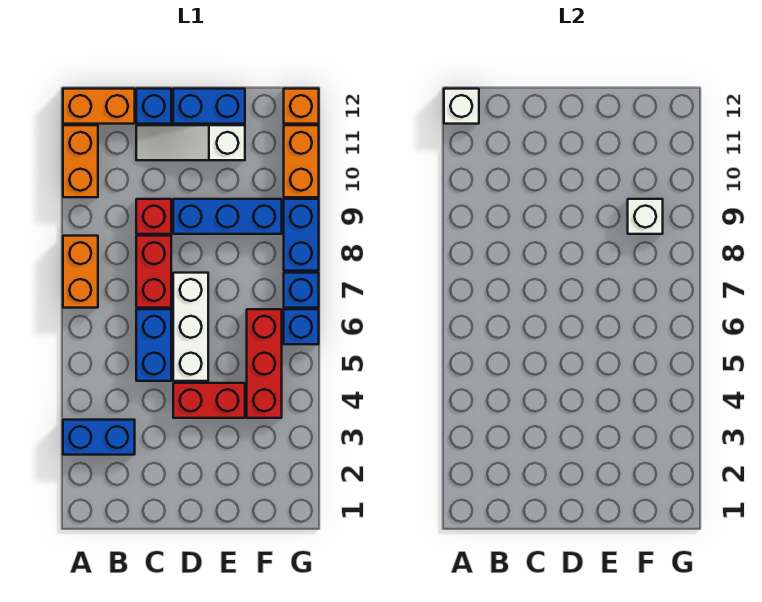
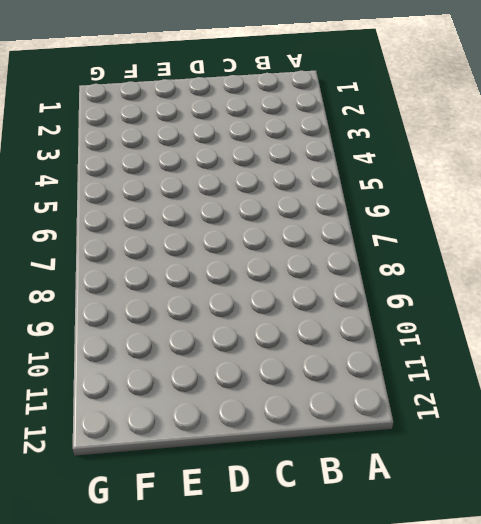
none -> blue brick A3:B3 level 1
none -> orange brick A7:A8 level 1
none -> orange brick A10:A11 level 1

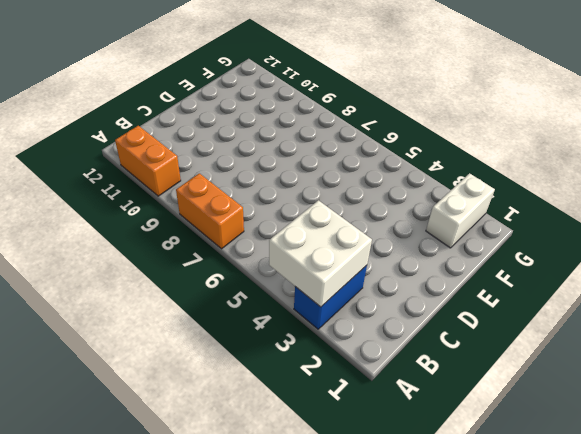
white brick A3:B4 level 2 -> none
white brick F2:G2 level 1 -> none
none -> orange brick A12:B12 level 1
none -> blue brick C5:C6 level 1
none -> red brick C7:C8 level 1

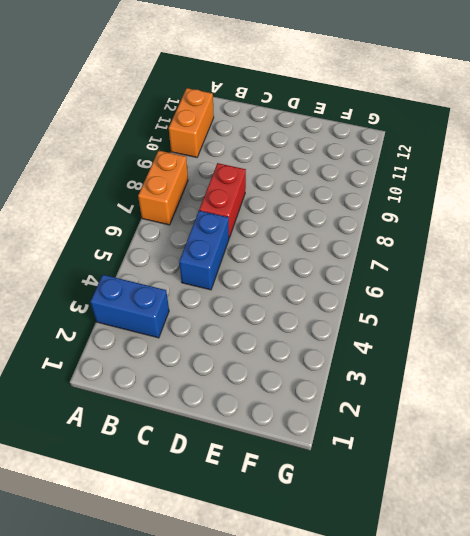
none -> orange brick A12:B12 level 1
none -> red brick C9 level 1
none -> white slope C11:E11 level 1 top E

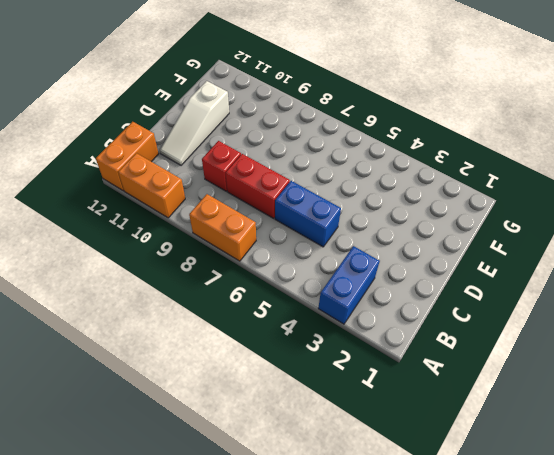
none -> blue brick C12 level 1
none -> red brick D4:E4 level 1
none -> white brick D5:D7 level 1

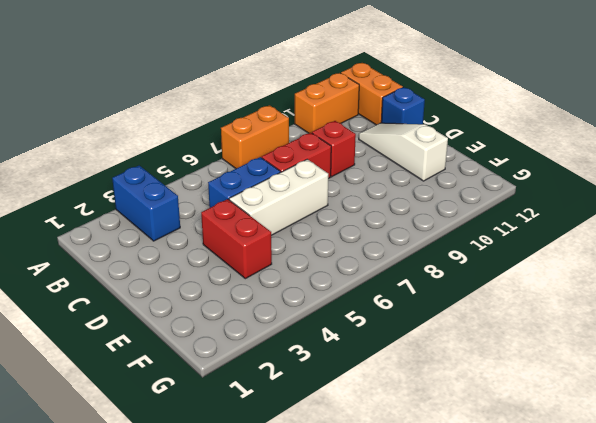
none -> blue brick D9:F9 level 1
none -> blue brick D12:E12 level 1
none -> red brick F4:F6 level 1

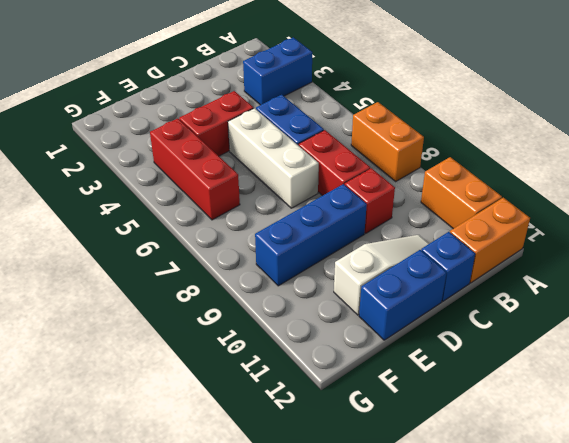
none -> blue brick G6 level 1
none -> blue brick G7 level 1
none -> blue brick G8:G9 level 1

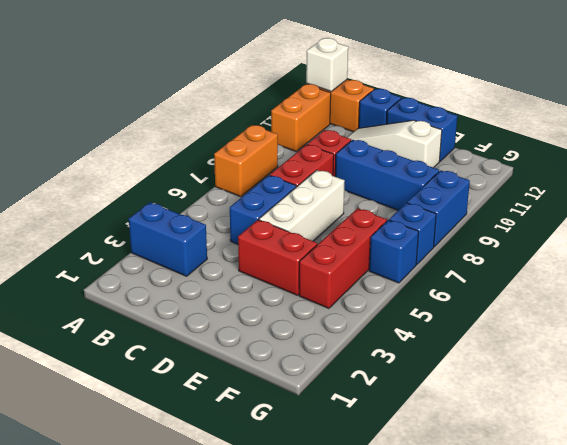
none -> orange brick G10:G11 level 1
none -> orange brick G12 level 1
none -> white brick F9 level 2

